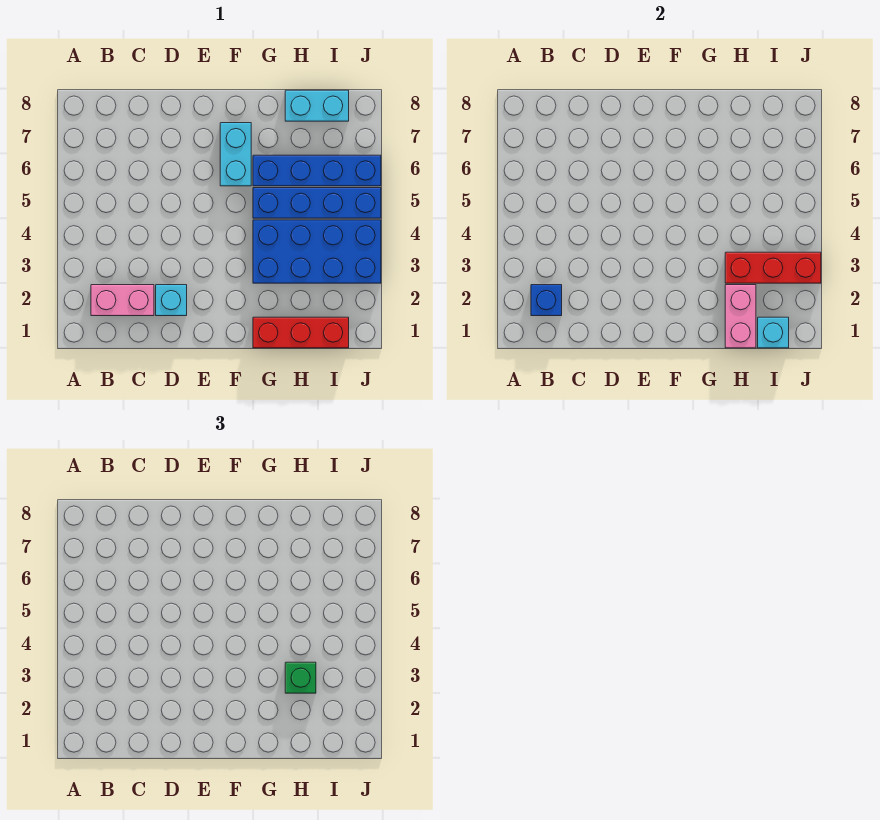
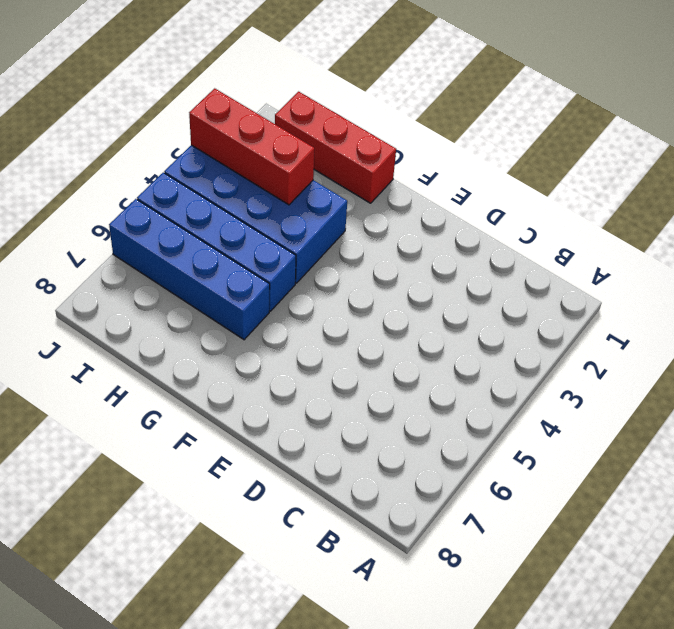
none -> pink brick B2:C2 level 1
none -> cyan brick D2 level 1
none -> cyan brick F6:F7 level 1

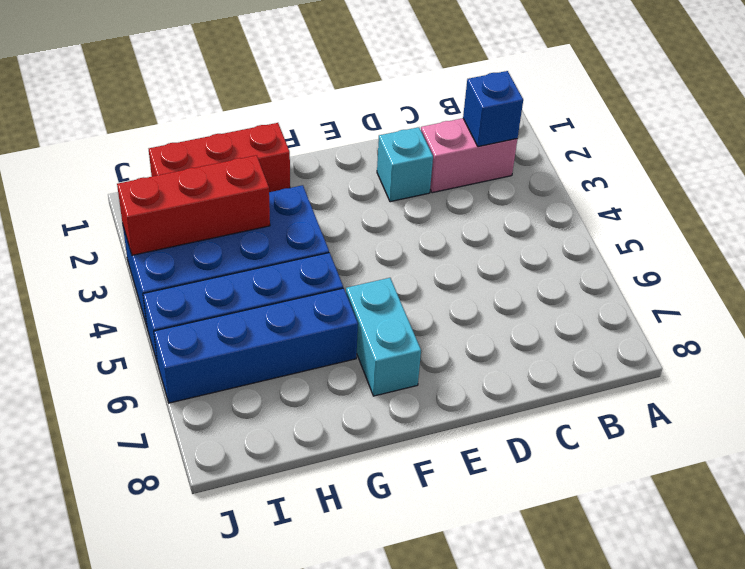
none -> cyan brick H8:I8 level 1
none -> pink brick H1:H2 level 2
none -> cyan brick I1 level 2

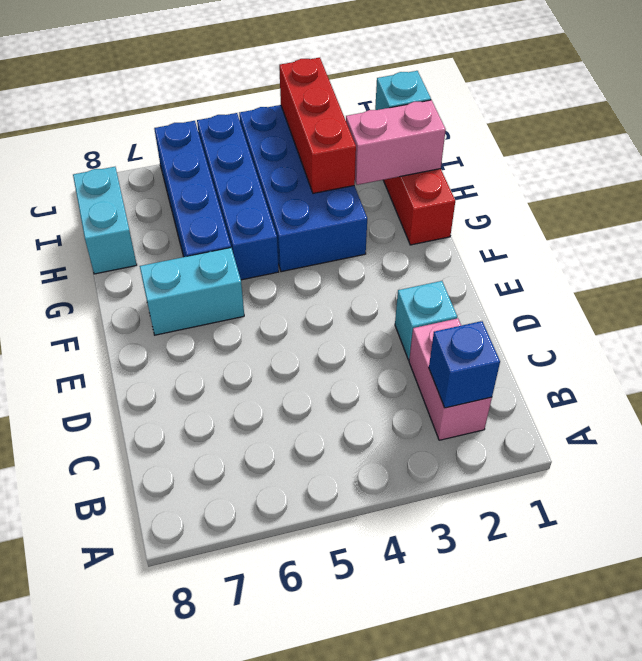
none -> green brick H3 level 3

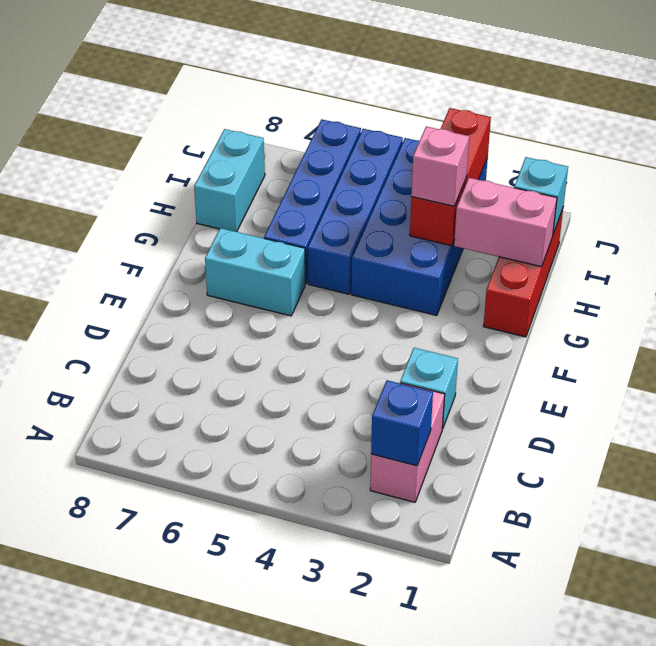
pink brick H3 level 3 -> green brick H3 level 3

